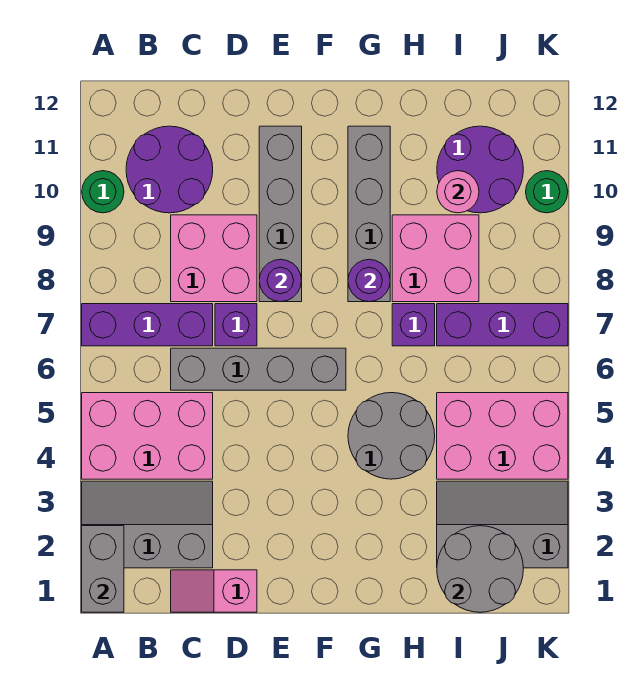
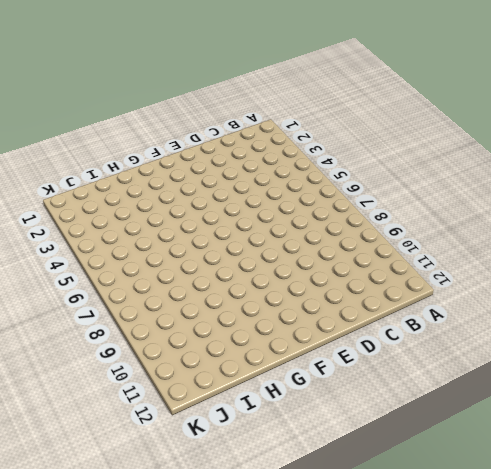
none -> grey slope A2:C3 level 1 top 2
none -> pink brick A4:C5 level 1
none -> purple brick A7:C7 level 1

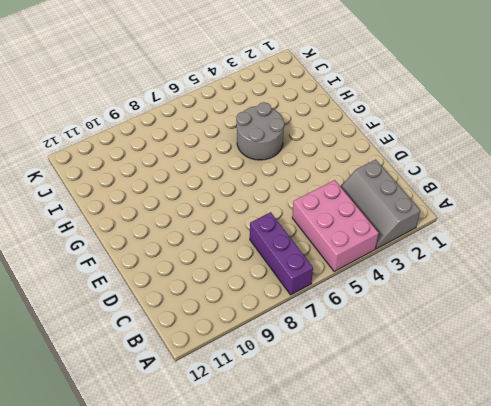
none -> green round brick A10 level 1
none -> purple round brick B10:C11 level 1
none -> pink slope C1:D1 level 1 top D

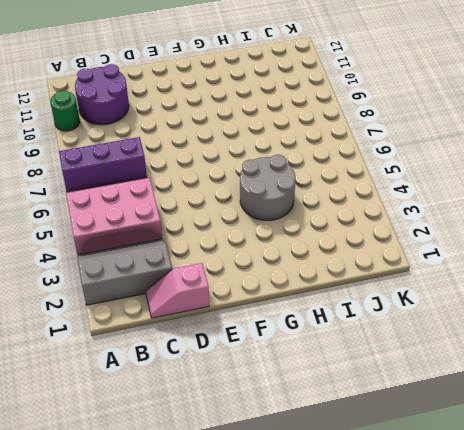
none -> grey brick C6:F6 level 1
none -> pink brick C8:D9 level 1
none -> purple brick D7 level 1

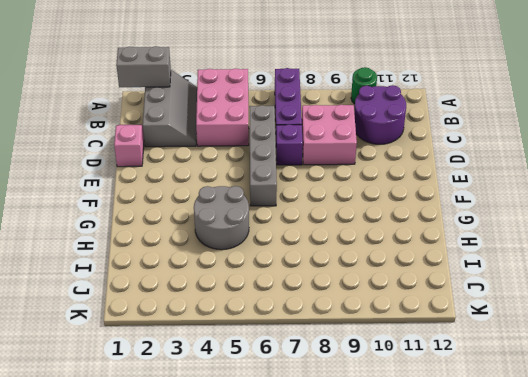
none -> grey brick E8:E11 level 1
none -> grey brick G8:G11 level 1
none -> purple brick H7 level 1

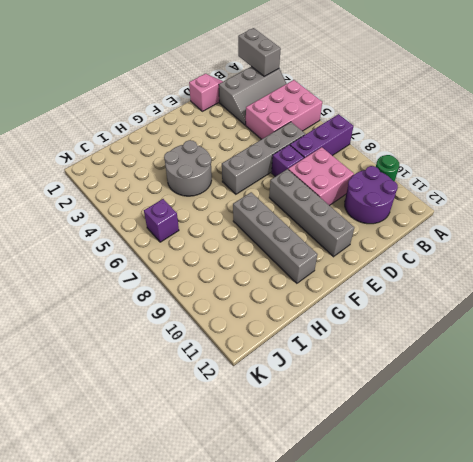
purple brick J6 level 1 -> purple brick H7 level 1
none -> pink brick H8:I9 level 1
none -> grey slope I2:K3 level 1 top 2
none -> pink brick I4:K5 level 1

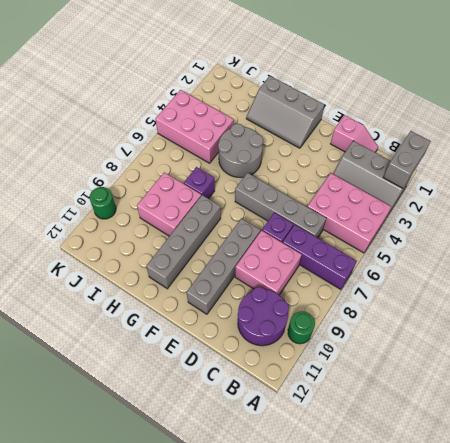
grey slope F1:H2 level 1 top 1 -> grey slope I2:K3 level 1 top 2
none -> purple brick I7:K7 level 1
none -> purple round brick I10:J11 level 1
none -> purple round brick E8 level 2

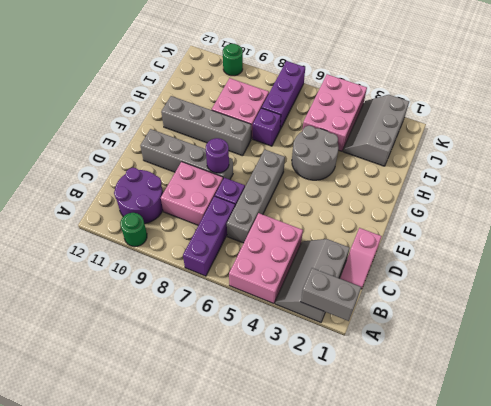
none -> purple round brick I10:J11 level 1
none -> purple round brick G8 level 2
none -> grey round brick I1:J2 level 2

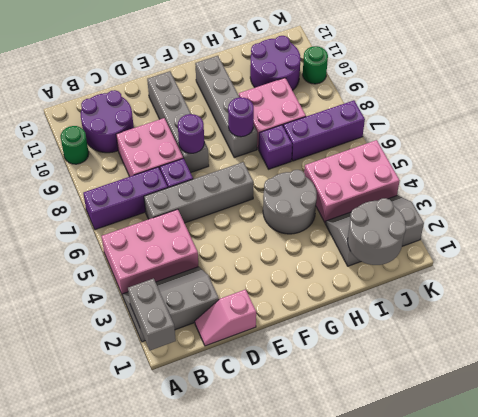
none -> pink round brick I10 level 2

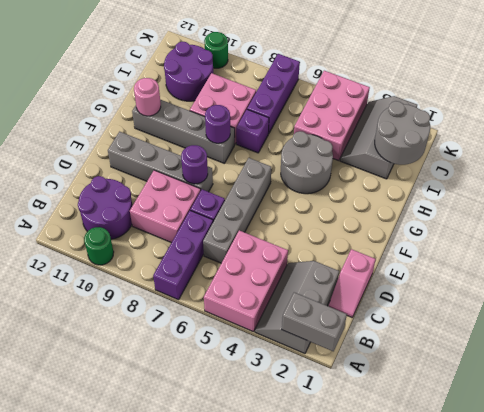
pink round brick G11 level 2 -> pink round brick I10 level 2

